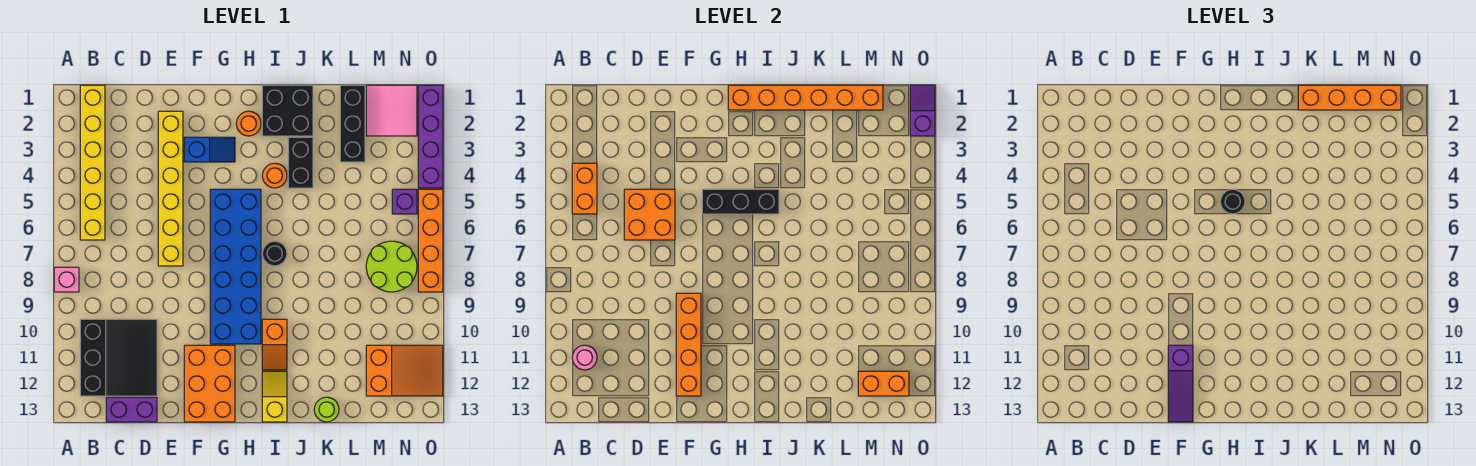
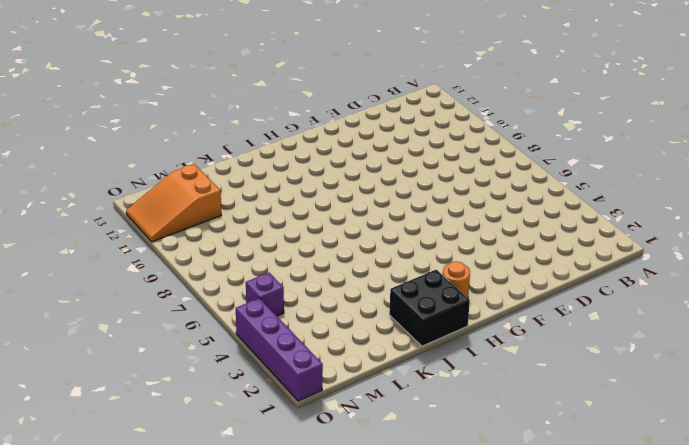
none -> pink brick A8 level 1
none -> yellow brick B1:B6 level 1
none -> black slope B10:D12 level 1 top B
none -> purple brick C13:D13 level 1

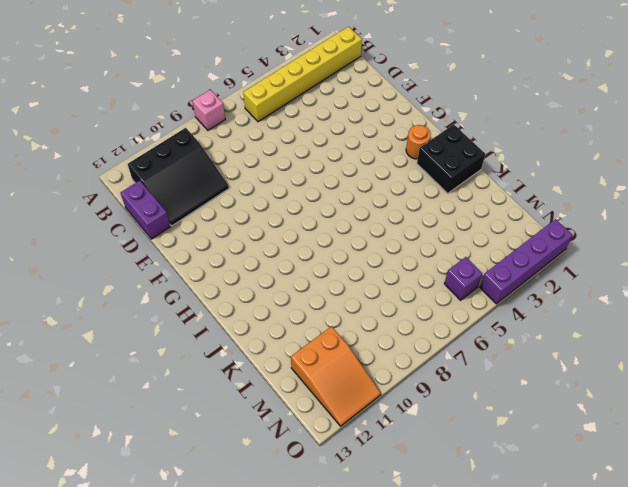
none -> yellow brick E2:E7 level 1
none -> blue slope F3:G3 level 1 top F
none -> orange brick F11:G13 level 1
none -> blue brick G5:H10 level 1

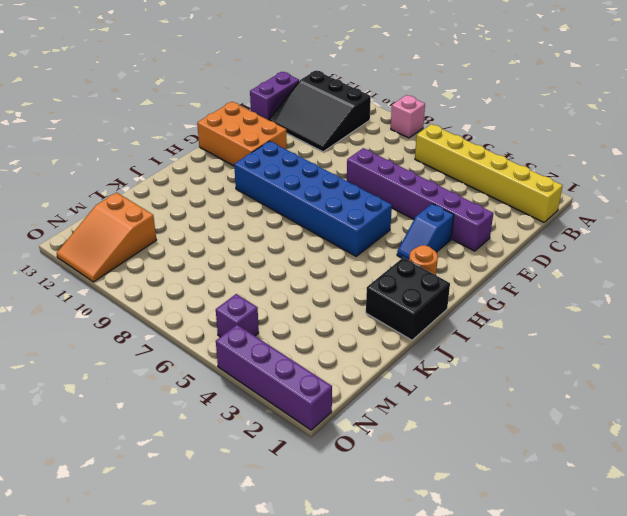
purple brick E2:E7 level 1 -> yellow brick E2:E7 level 1
none -> orange round brick I4 level 1
none -> black round brick I7 level 1
none -> orange slope I10:I11 level 1 top 10
none -> yellow slope I12:I13 level 1 top 13

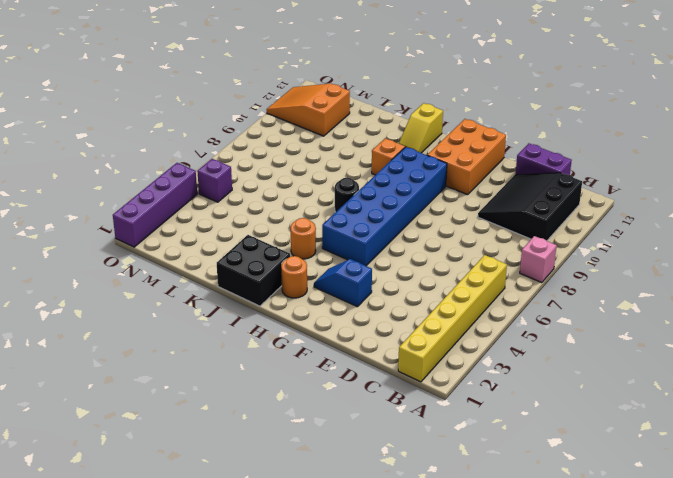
none -> yellow brick E2:E7 level 1
none -> black brick J3:J4 level 1
none -> lime round brick K13 level 1
none -> black brick L1:L3 level 1

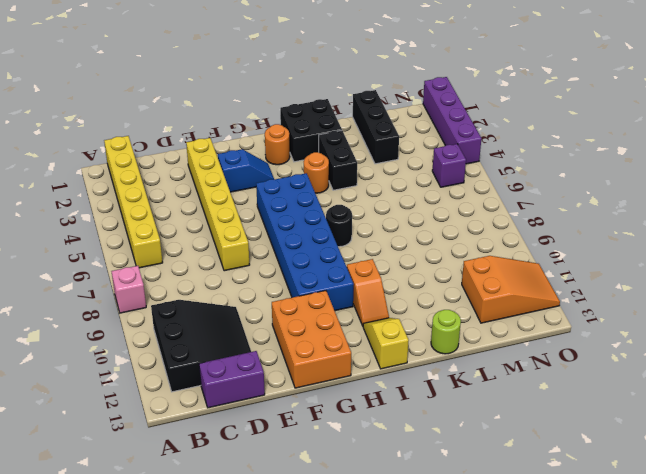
none -> pink tile M1:N2 level 1
none -> lime round brick M7:N8 level 1
none -> orange brick O5:O8 level 1
none -> orange brick B4:B5 level 2

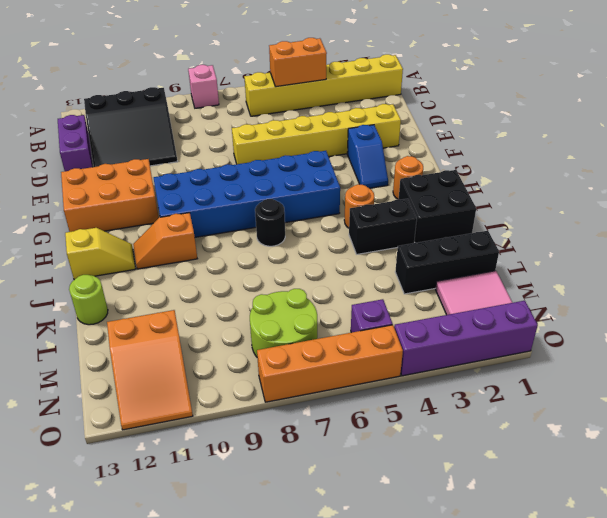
none -> pink round brick B11 level 2
none -> orange brick D5:E6 level 2
none -> orange brick F9:F12 level 2
none -> black brick G5:I5 level 2

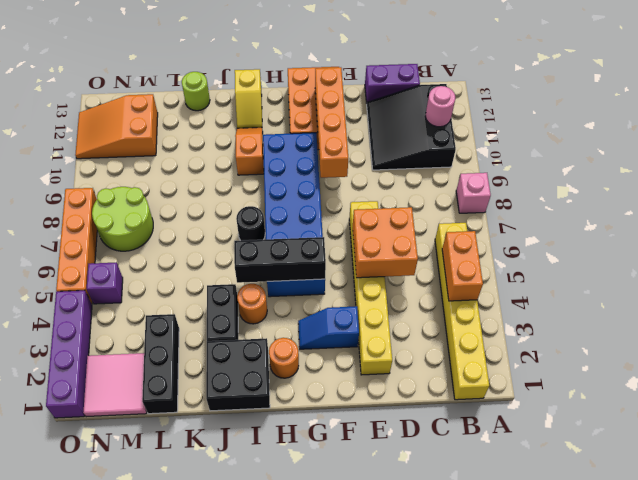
none -> orange brick H1:M1 level 2
none -> orange brick M12:N12 level 2
none -> purple slope O1:O2 level 2 top 2
none -> purple slope F11:F13 level 3 top 11

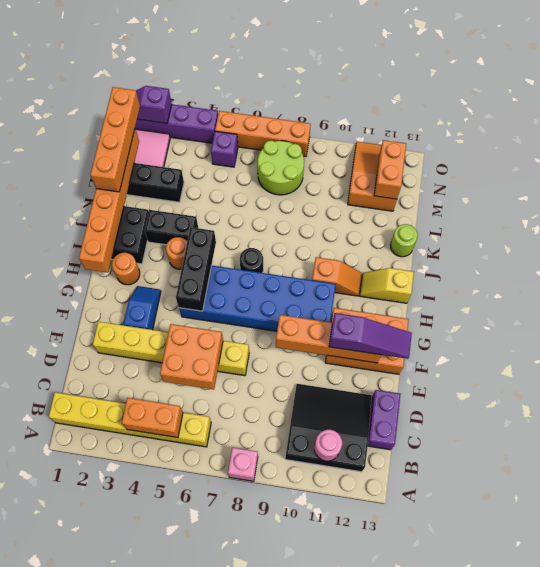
none -> black round brick H5 level 3

